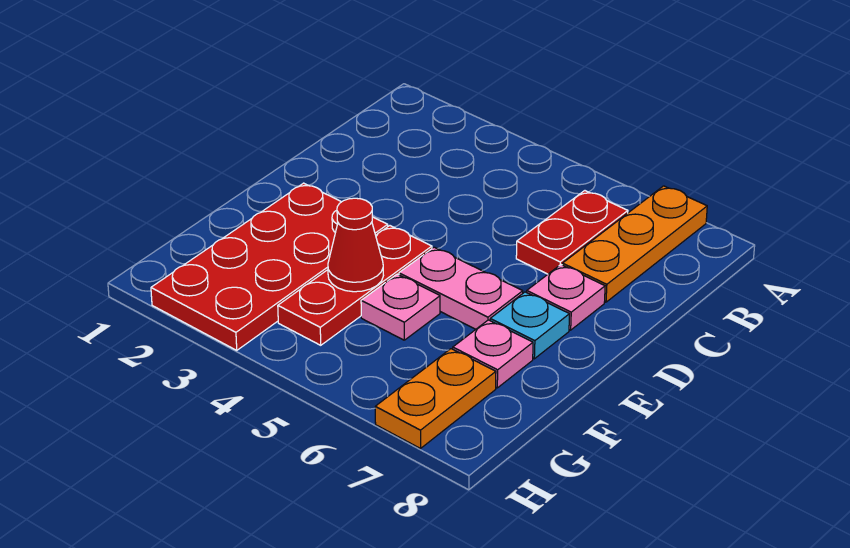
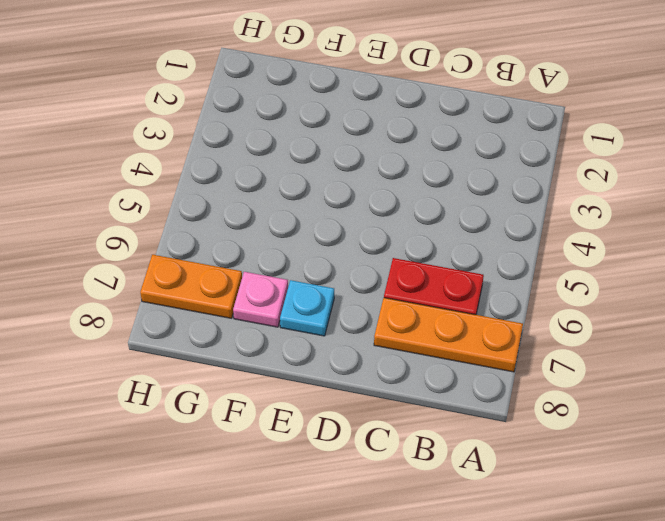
none -> pink plate D7 level 1
none -> red plate E2:H3 level 1

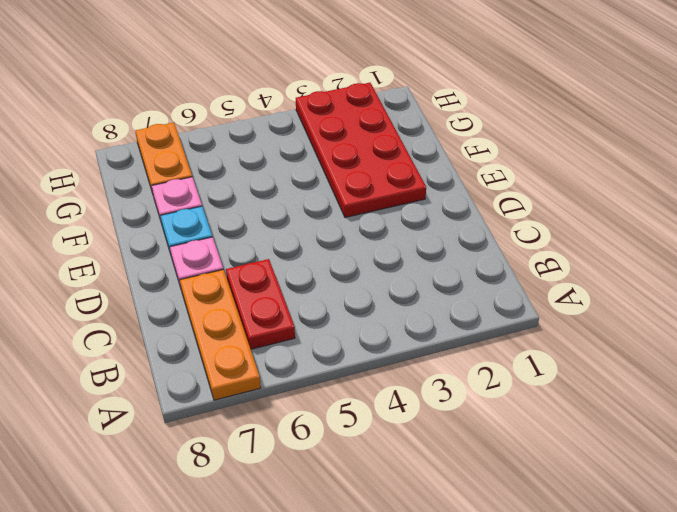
none -> red plate E4:G4 level 1
none -> pink plate E5:E6 level 1

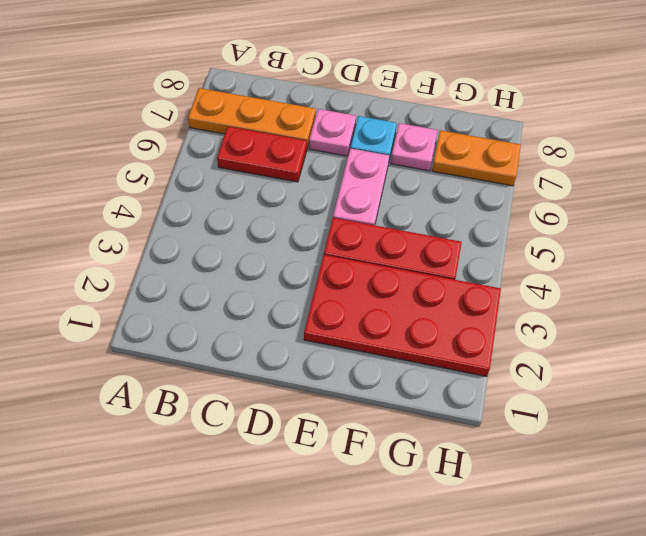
none -> pink plate F5 level 1
none -> red cone F4 level 2

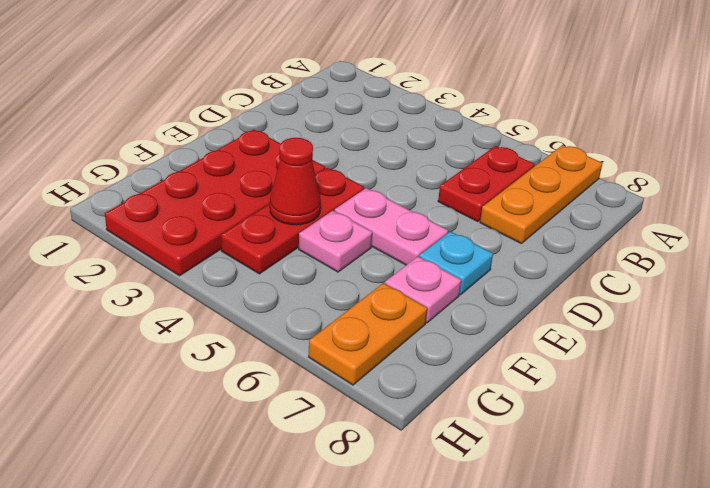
none -> pink plate D7 level 1

